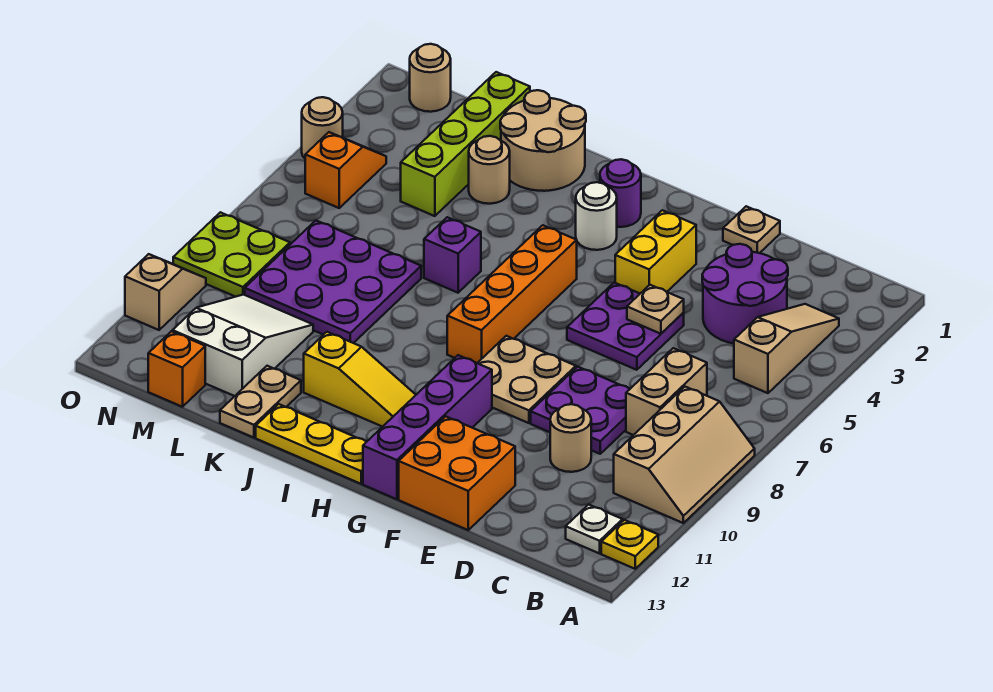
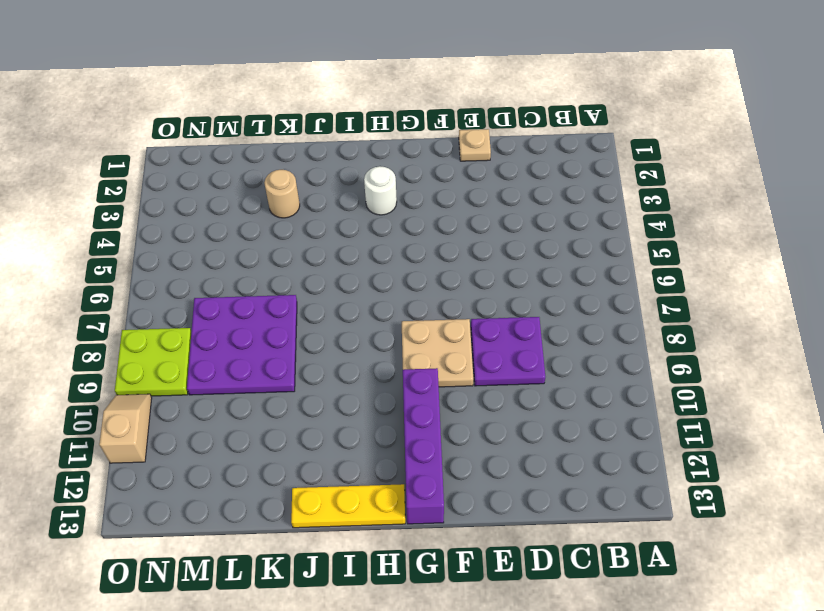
none -> tan slope A8:B10 level 1 top B
none -> yellow plate A12 level 1
none -> tan slope B3:B5 level 1 top 5
none -> white plate B12 level 1

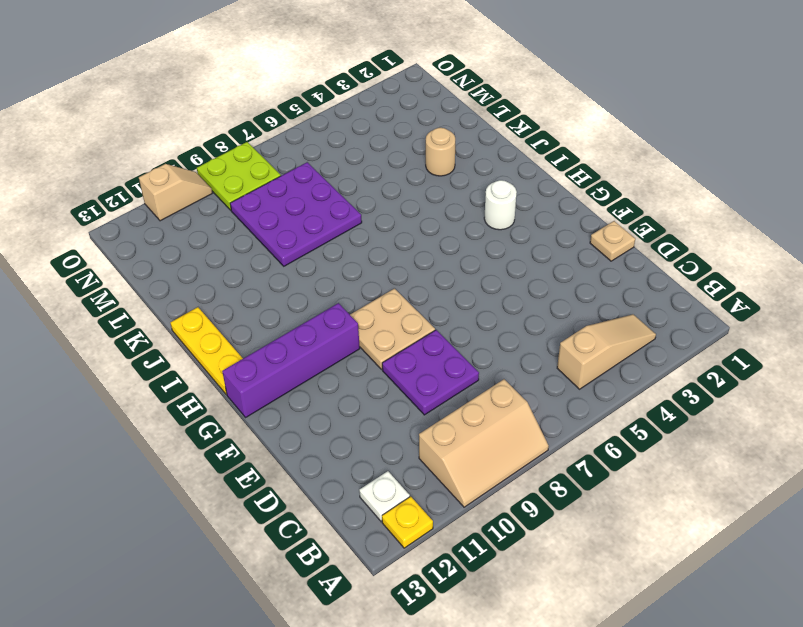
none -> purple round brick C3:D4 level 1
none -> tan brick C7:C8 level 1
none -> tan round brick D10 level 1
none -> purple plate E5:F6 level 1

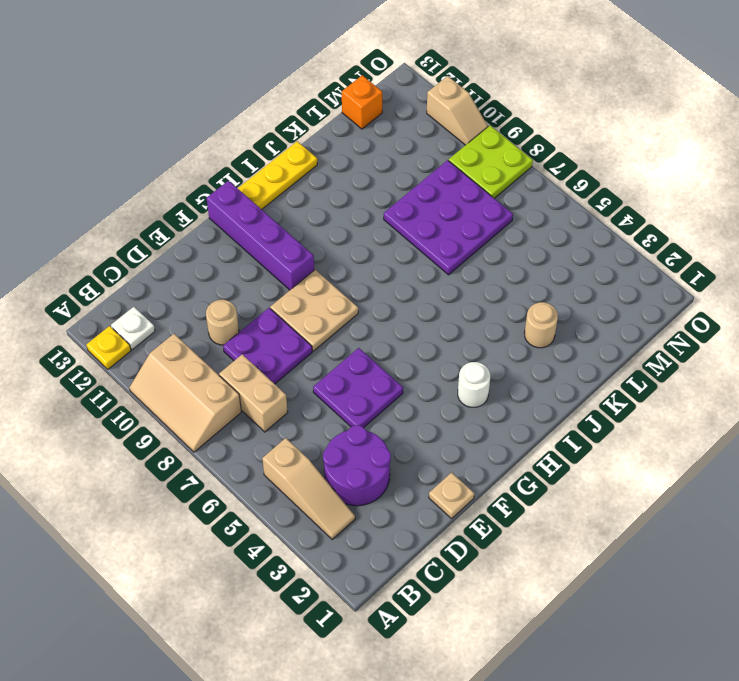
none -> orange brick E12:F13 level 1
none -> yellow brick F3:F4 level 1
none -> purple round brick H2 level 1
none -> orange brick H5:H8 level 1

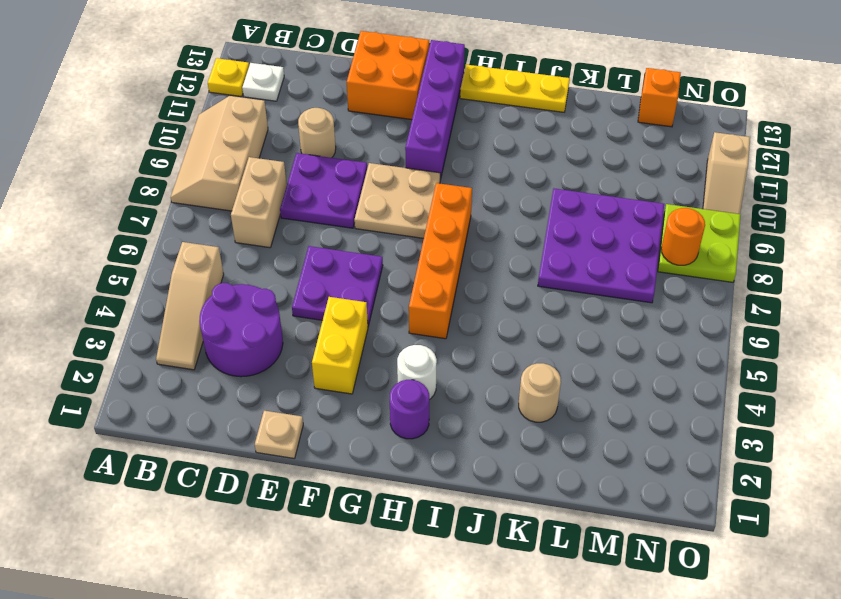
orange round brick N8 level 2 -> none
none -> yellow slope H11:J11 level 1 top J
none -> tan round brick J1:K2 level 1
none -> purple brick J6 level 1
none -> tan plate K12:K13 level 1

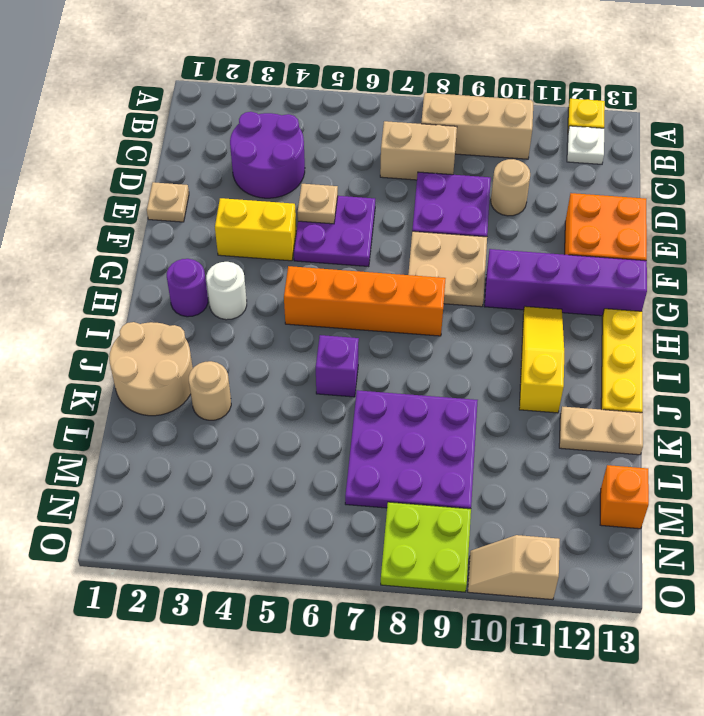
none -> tan slope B3:B5 level 1 top 5
none -> lime brick L1:L4 level 1
none -> white slope L10:M12 level 1 top 12
none -> tan round brick N1 level 1

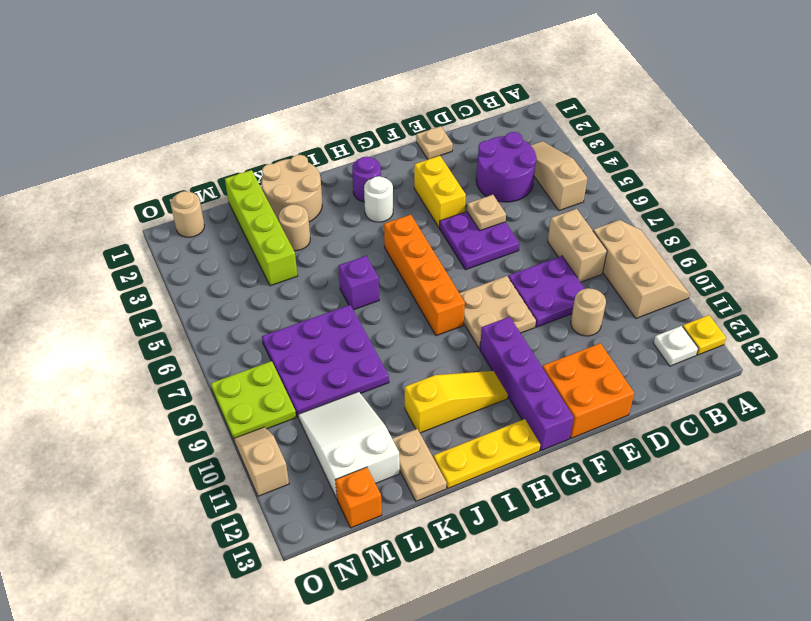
none -> orange slope N4:N5 level 1 top 5
none -> tan round brick O4 level 1

